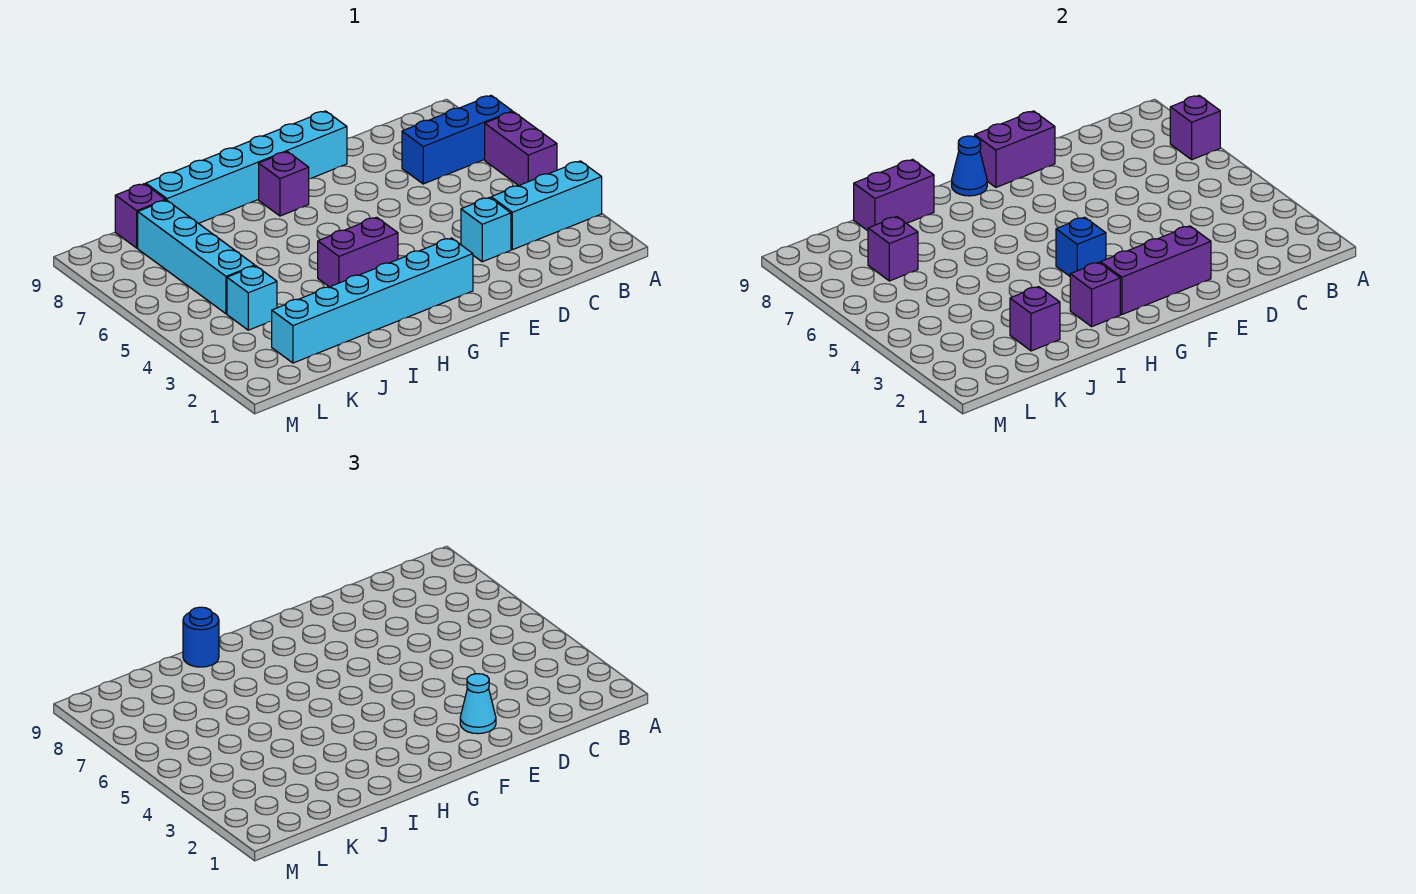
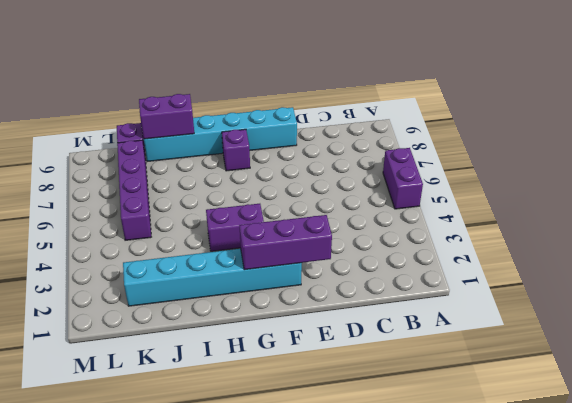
purple brick K5:K8 level 1 -> cyan brick K5:K8 level 1
none -> cyan brick A3:C3 level 1
none -> blue brick A7:C7 level 1
none -> cyan brick D3 level 1

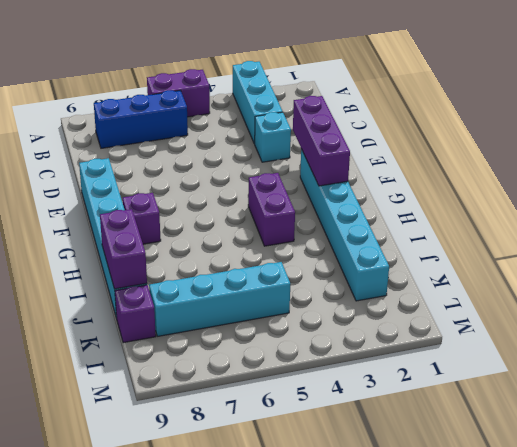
blue brick B6:B8 level 1 -> blue brick A7:C7 level 1
none -> cyan brick K4 level 1
none -> purple brick A7 level 2
none -> purple brick E9:F9 level 2

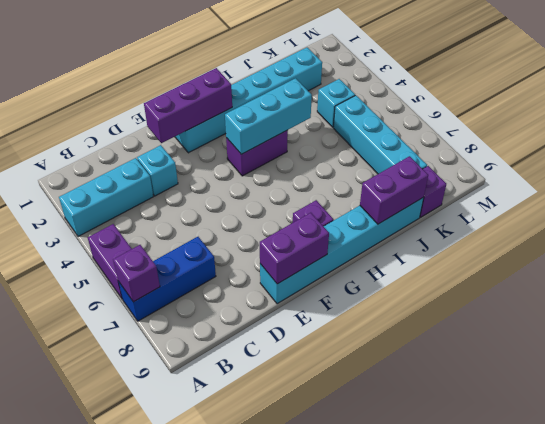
cyan brick G4:I4 level 2 -> blue brick G4 level 2
none -> blue cone G9 level 2
none -> purple brick H2 level 2
none -> purple brick J2 level 2

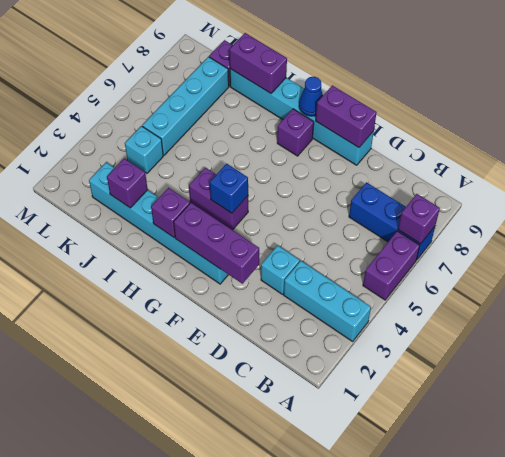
none -> purple brick K7 level 2
none -> cyan cone E2 level 3
none -> blue round brick I9 level 3

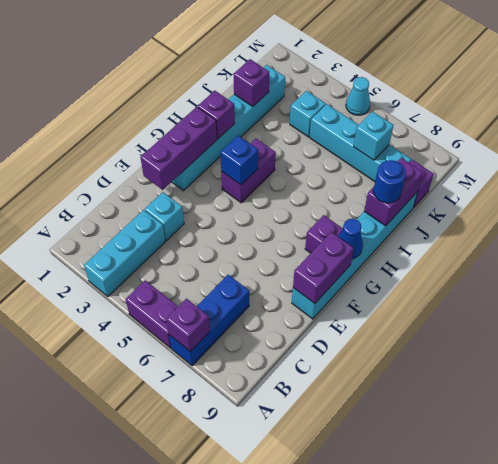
cyan brick K7 level 2 -> purple brick K7 level 2
cyan cone M5 level 1 -> cyan cone E2 level 3

